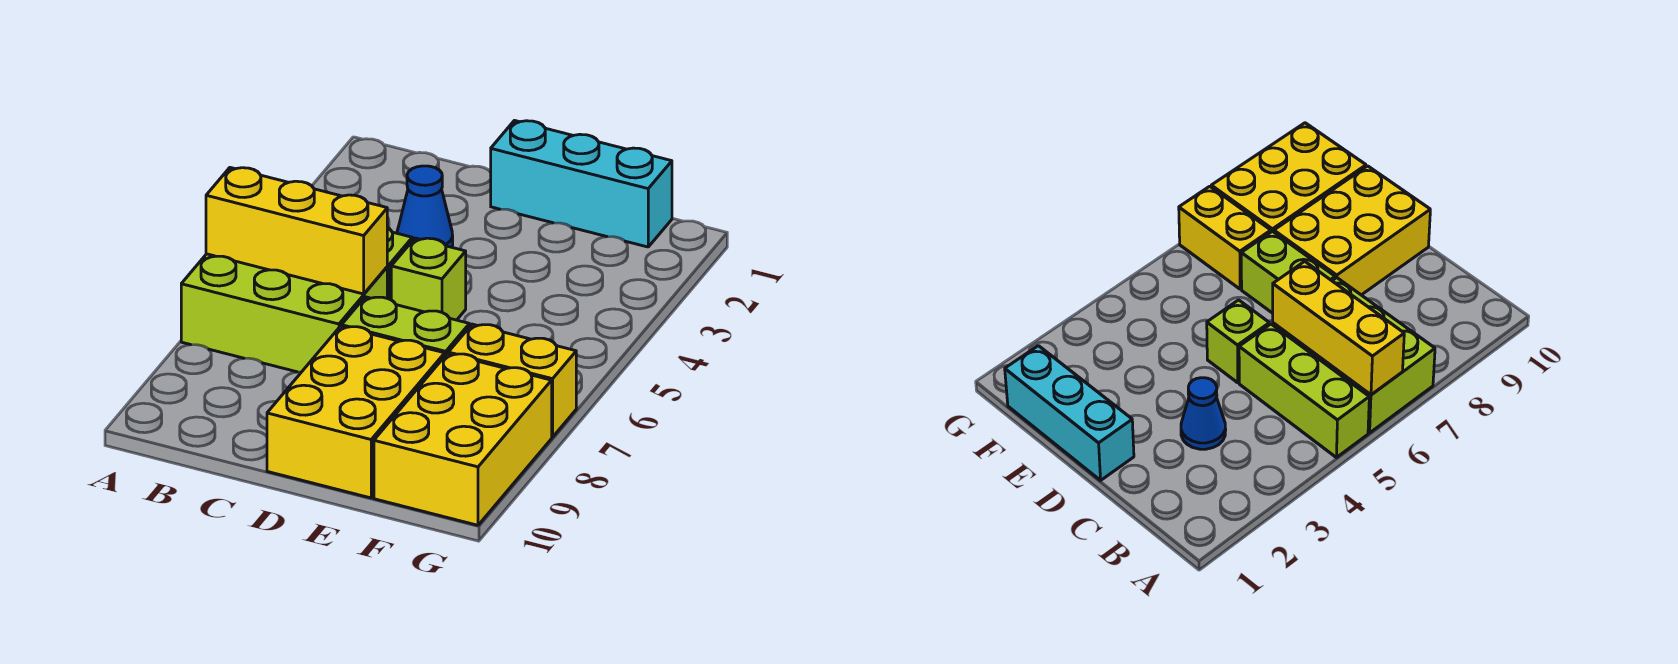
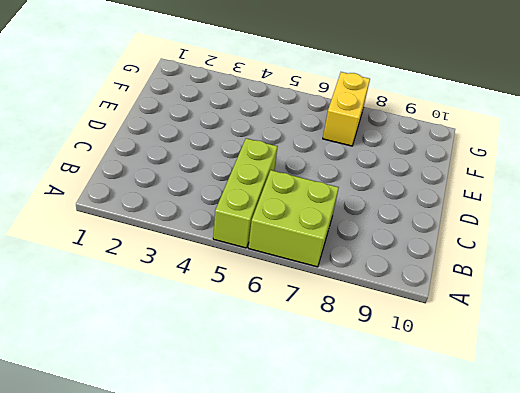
lime brick A6:B7 level 1 -> lime brick A6:C7 level 1
none -> blue cone C3 level 1
none -> cyan brick D1:F1 level 1

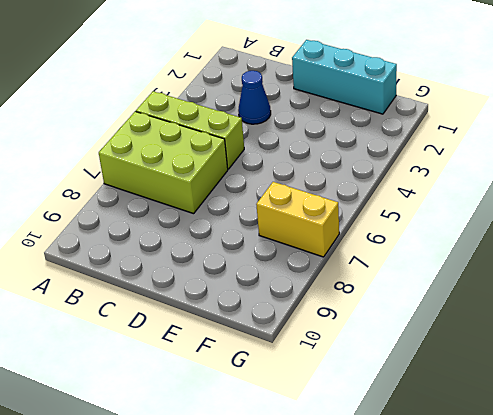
none -> lime brick D5 level 1
none -> lime brick D7:E7 level 1

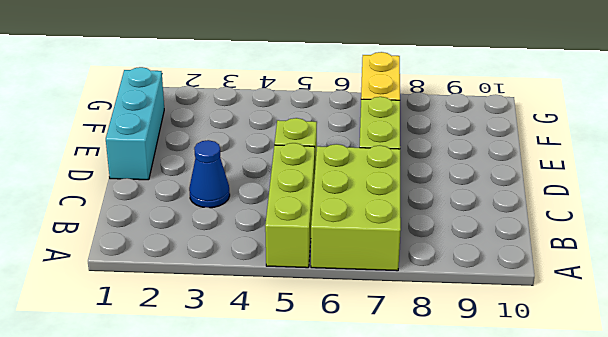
none -> yellow brick D8:E10 level 1
none -> yellow brick F8:G10 level 1

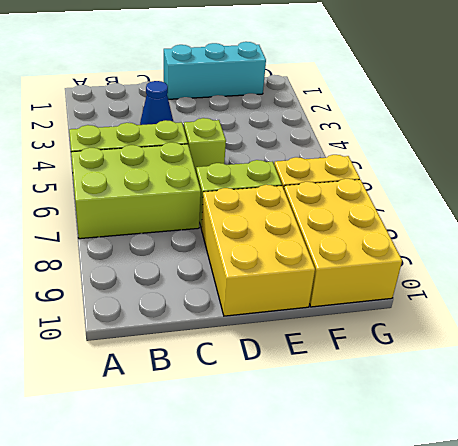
none -> yellow brick A6:C6 level 2

